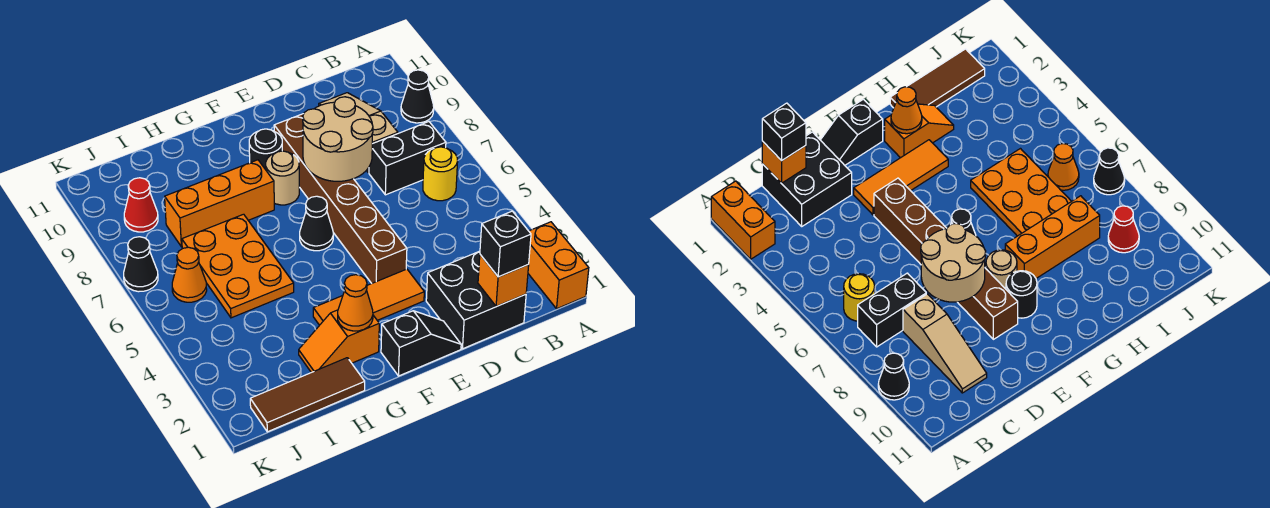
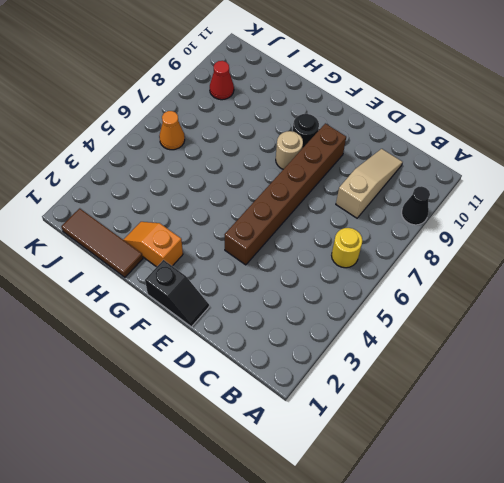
none -> orange brick A1:A2 level 1
none -> black brick B7:C7 level 1
none -> black brick C1:D2 level 1

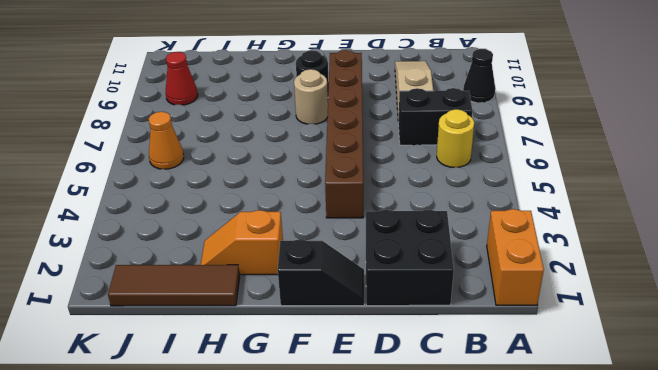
none -> orange tile E3:G3 level 1
none -> black cone F6 level 1
none -> orange brick G8:I8 level 1

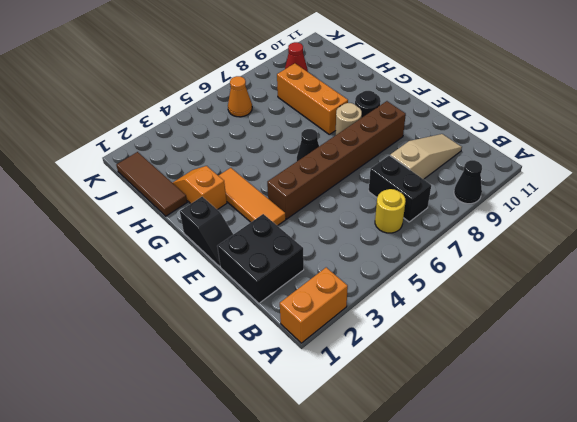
none -> orange plate H5:I7 level 1
none -> black cone K7 level 1
none -> orange brick C1 level 2

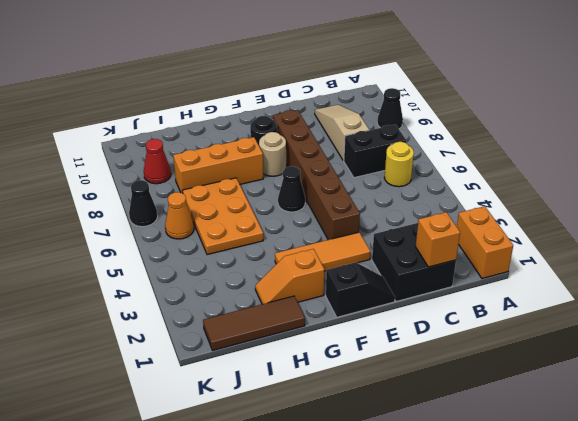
none -> tan round brick D7:E8 level 2
none -> orange cone G2 level 2
none -> black brick C1 level 3

